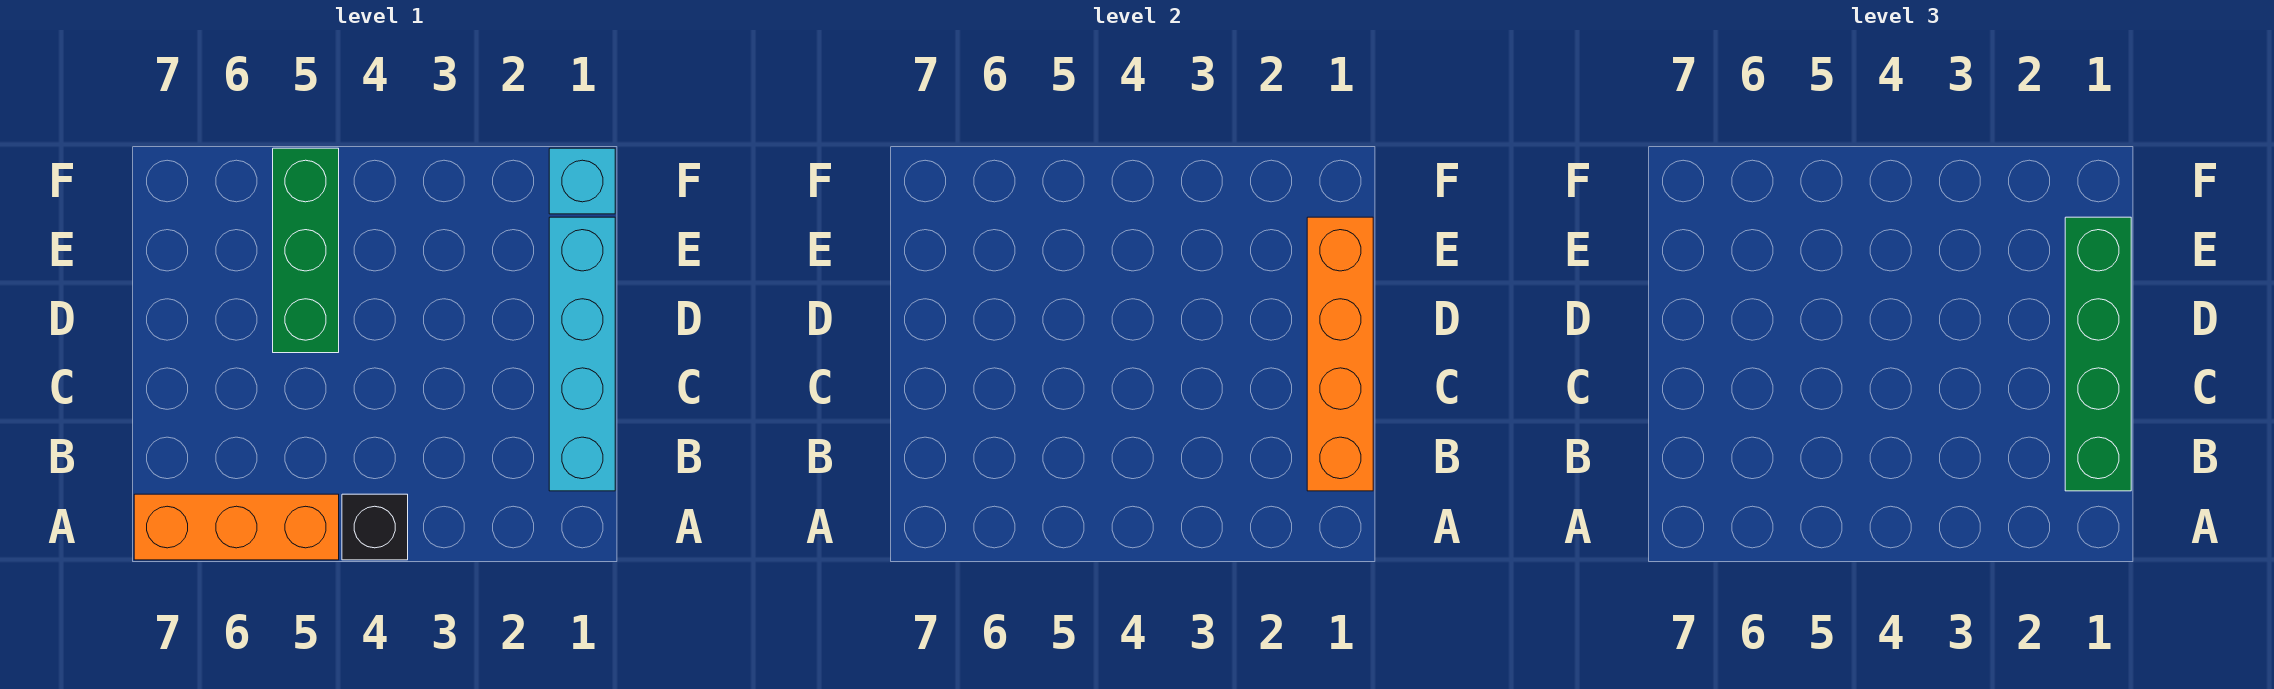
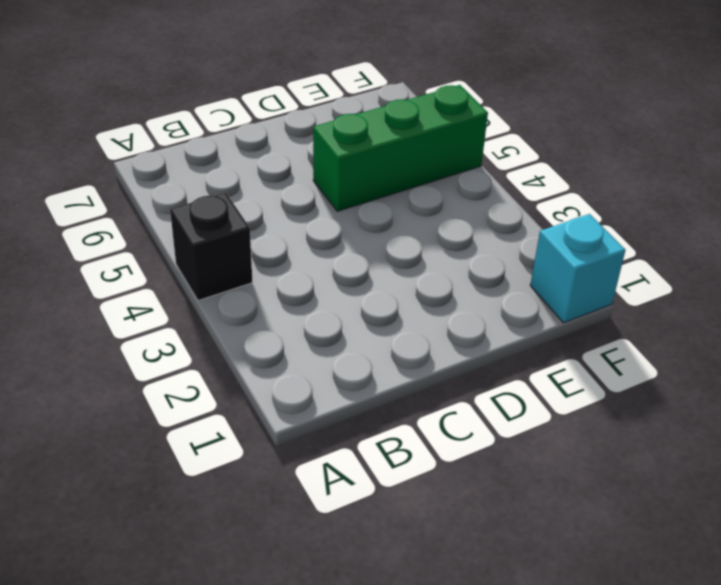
none -> orange brick A5:A7 level 1
none -> cyan brick B1:E1 level 1

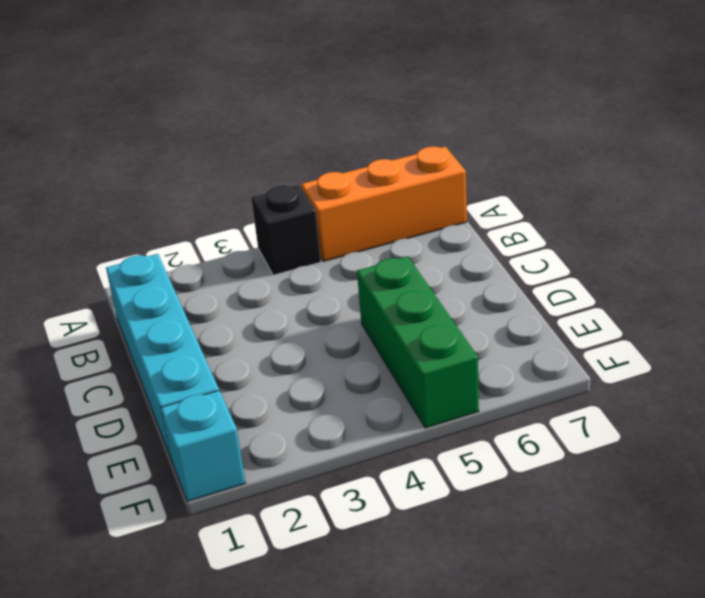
none -> orange brick B1:E1 level 2
none -> green brick B1:E1 level 3

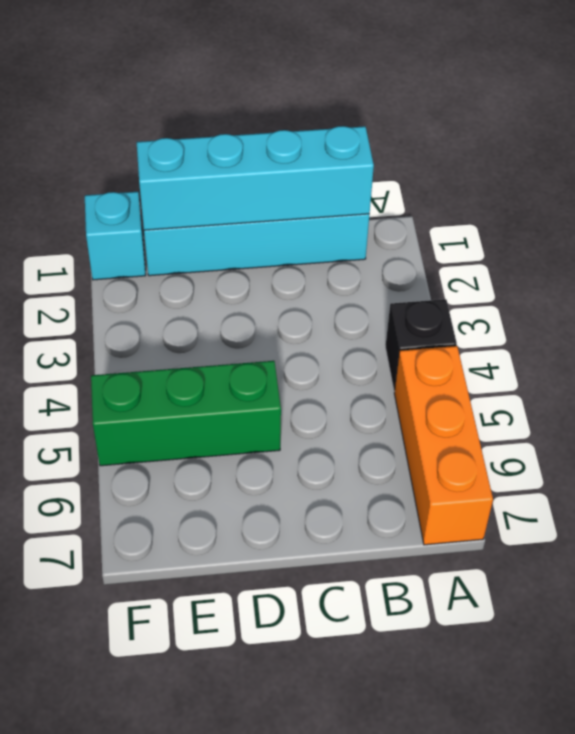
cyan brick B1:E1 level 2 -> orange brick B1:E1 level 2
none -> green brick B1:E1 level 3

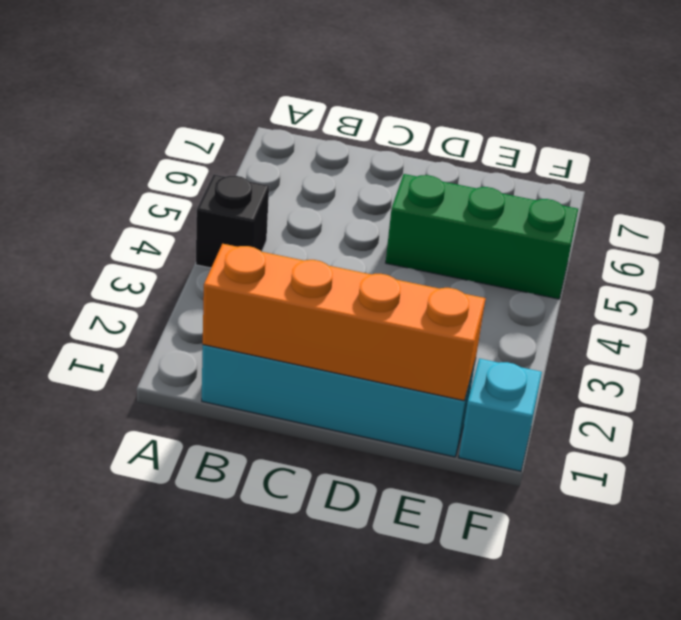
none -> orange brick A5:A7 level 1
none -> green brick B1:E1 level 3

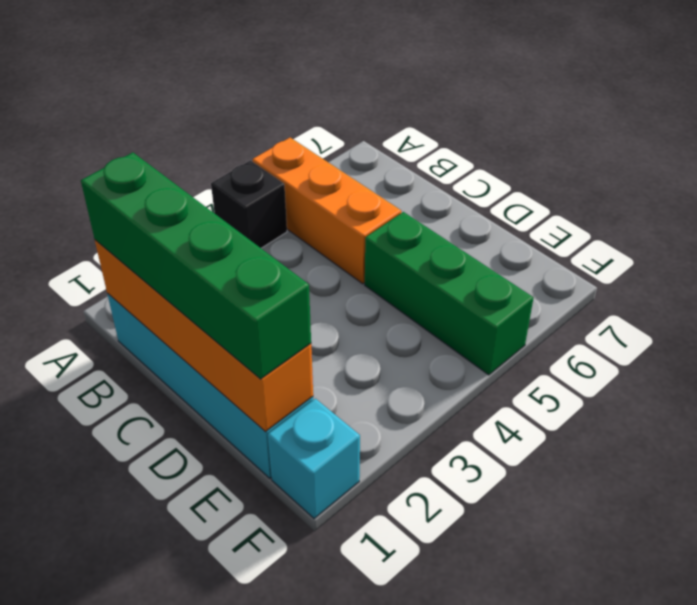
orange brick A5:C5 level 1 -> orange brick A5:A7 level 1

